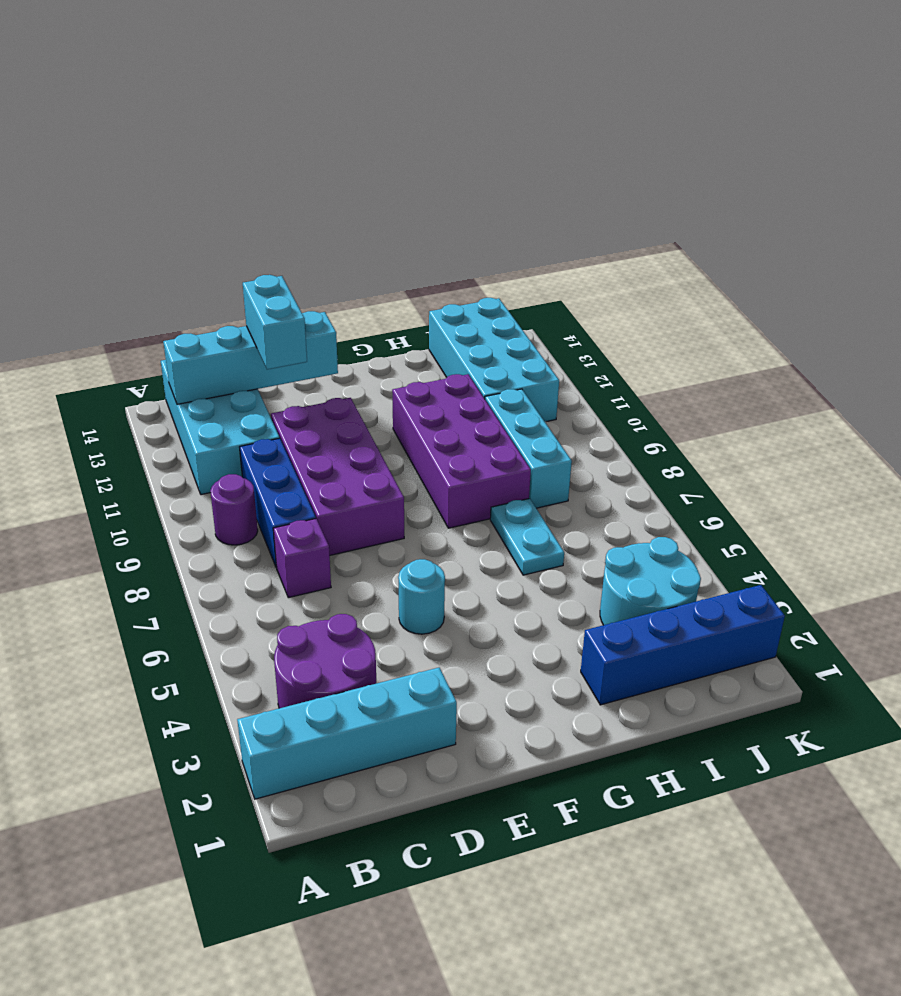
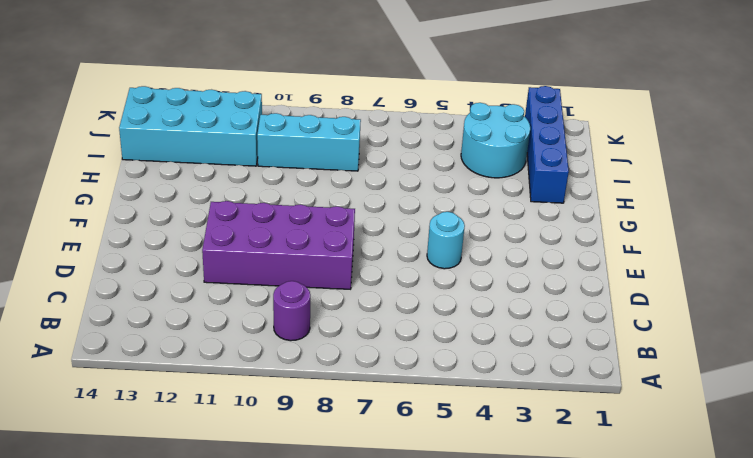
none -> cyan brick A2:D2 level 1
none -> purple round brick B3:C4 level 1
none -> cyan brick B11:C14 level 1

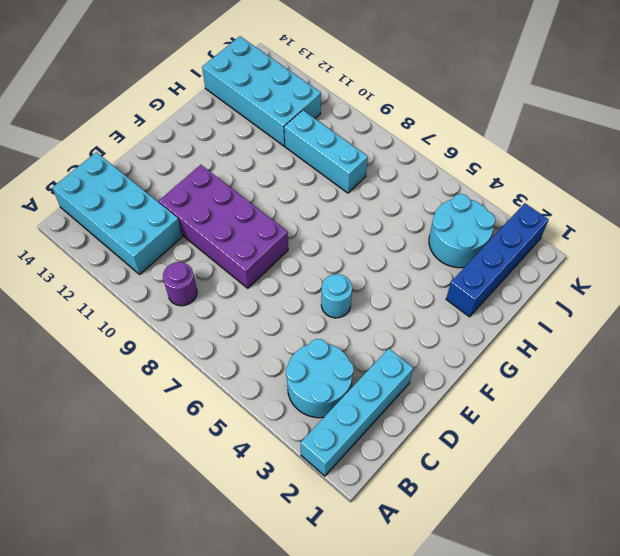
cyan round brick B3:C4 level 1 -> purple round brick B3:C4 level 1
none -> purple brick C7 level 1
none -> blue brick C8:C10 level 1
none -> purple brick G8:H11 level 1

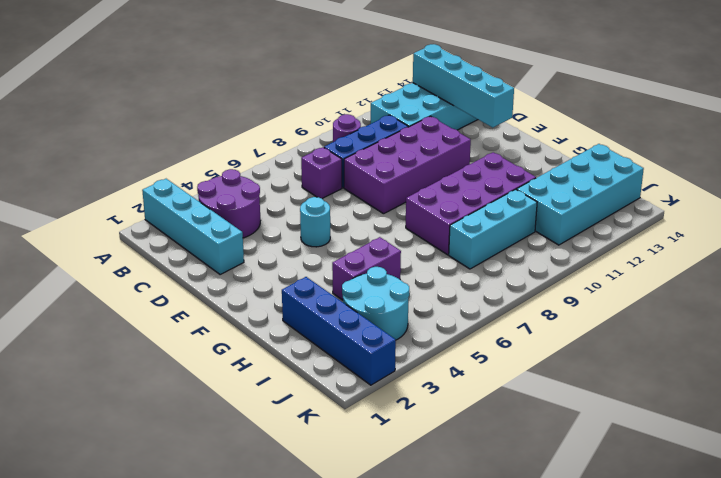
purple brick H4:H5 level 1 -> none
none -> cyan plate H6:H7 level 1
none -> cyan brick D12:D13 level 3

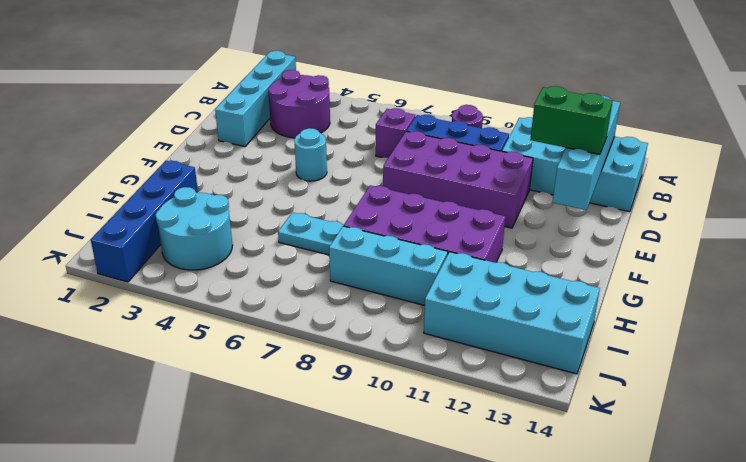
green brick D12:D13 level 3 -> cyan brick D12:D13 level 3

